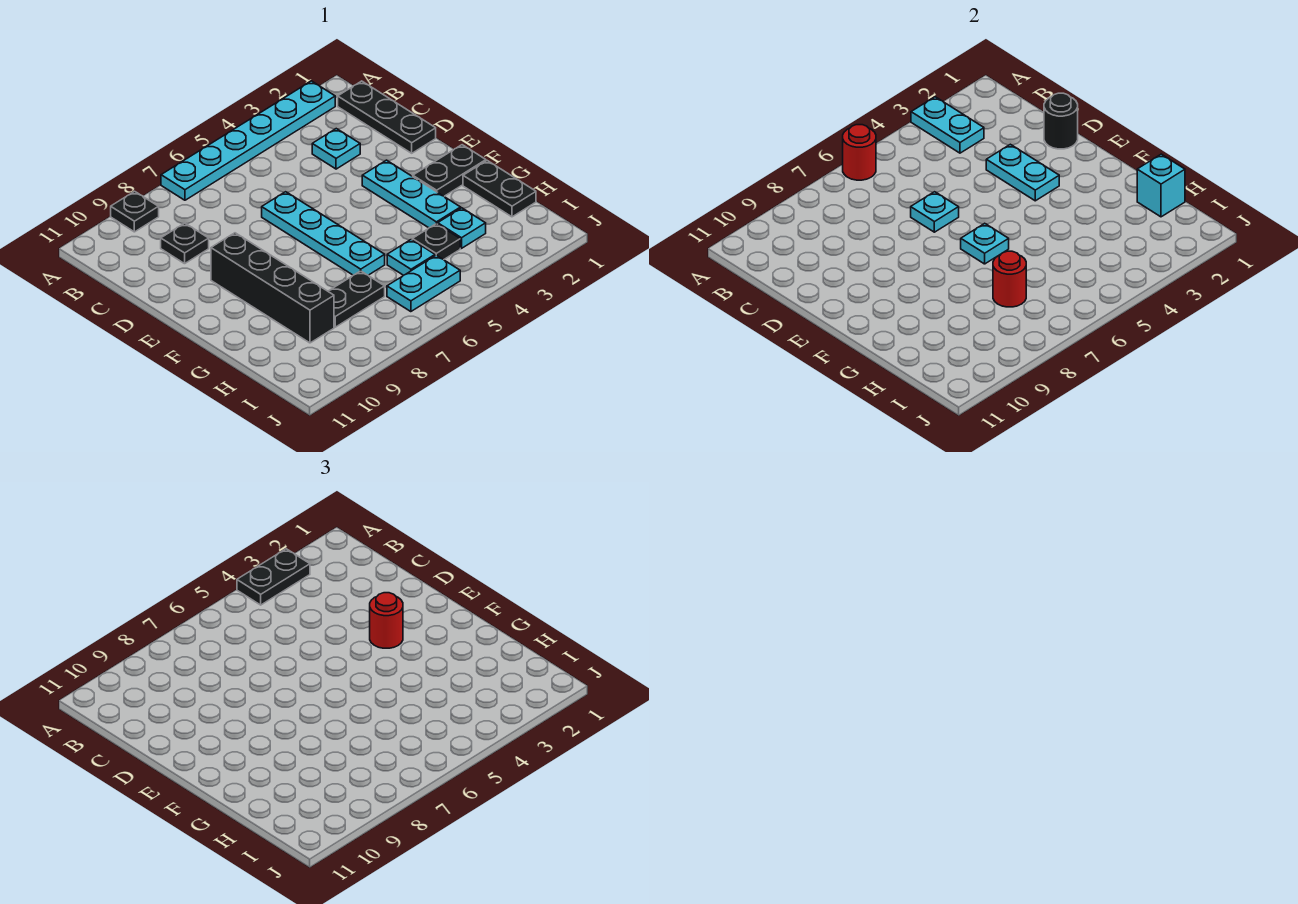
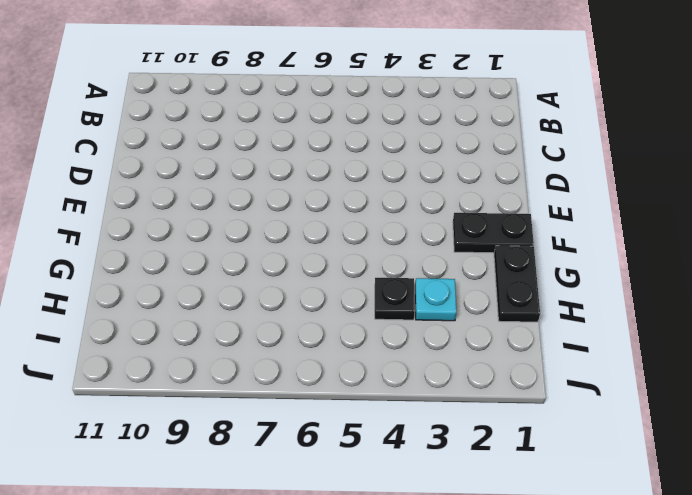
none -> cyan plate A2:A7 level 1
none -> black plate A9 level 1
none -> black plate B1:D1 level 1

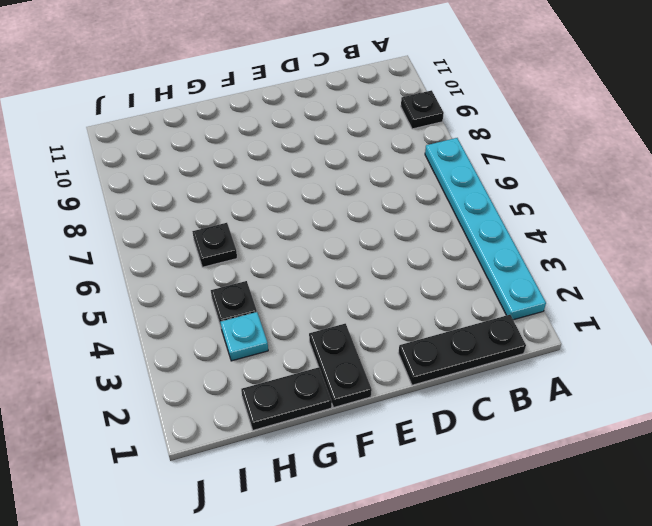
black plate H6 level 1 -> black plate C9 level 1
none -> cyan plate C3 level 1
none -> cyan plate D6:G6 level 1
none -> cyan plate E3:G3 level 1

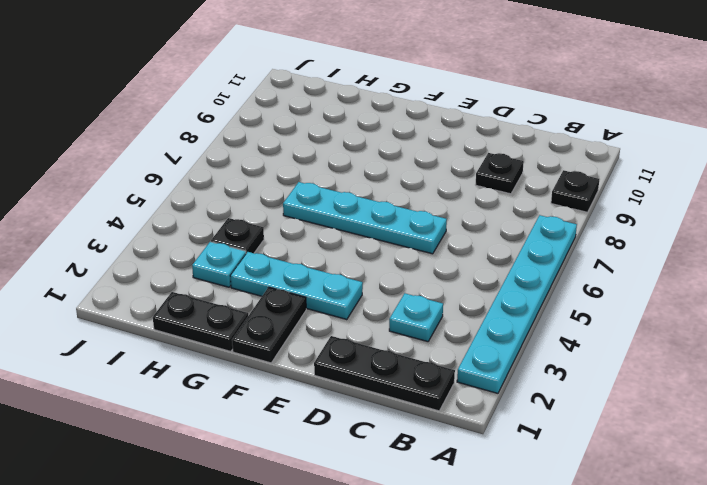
none -> black brick E9:H9 level 1
none -> cyan plate H5 level 1
none -> black plate H7:H8 level 1

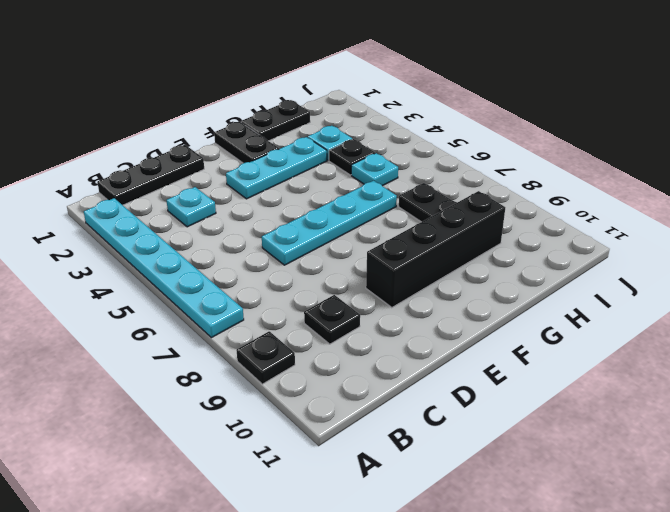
none -> cyan plate I5:I6 level 1
none -> cyan plate A3:B3 level 2
none -> red round brick A6 level 2

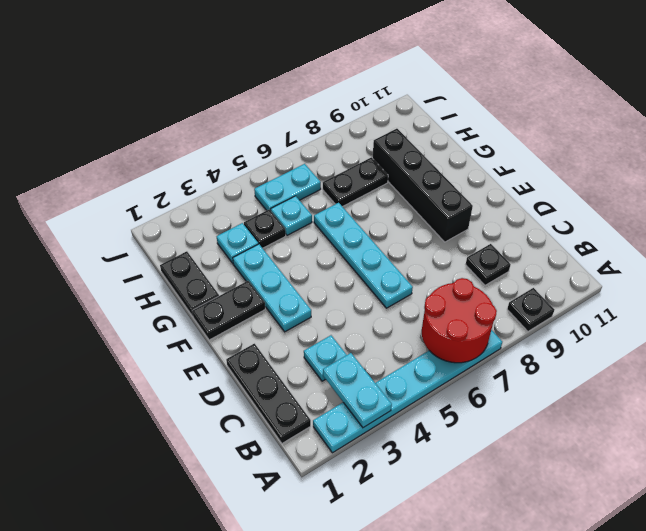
red round brick A6:B7 level 2 -> red round brick A6 level 2
none -> black round brick D1 level 2
none -> cyan plate D3:E3 level 2
none -> cyan plate D6 level 2

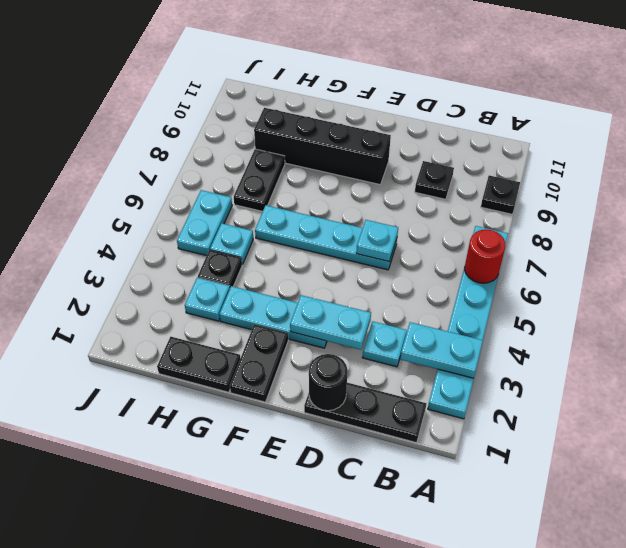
none -> cyan plate F6 level 2
none -> cyan brick H1 level 2
none -> red round brick H7 level 2

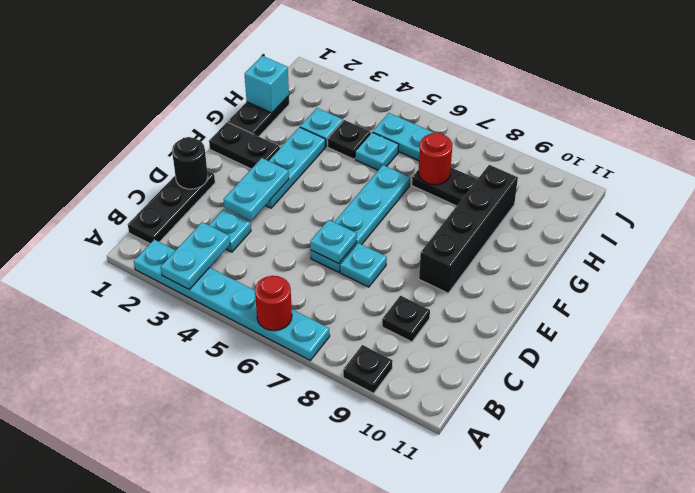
cyan plate D7 level 1 -> cyan plate F6 level 2
none -> black plate A3:A4 level 3
none -> red round brick E3 level 3

